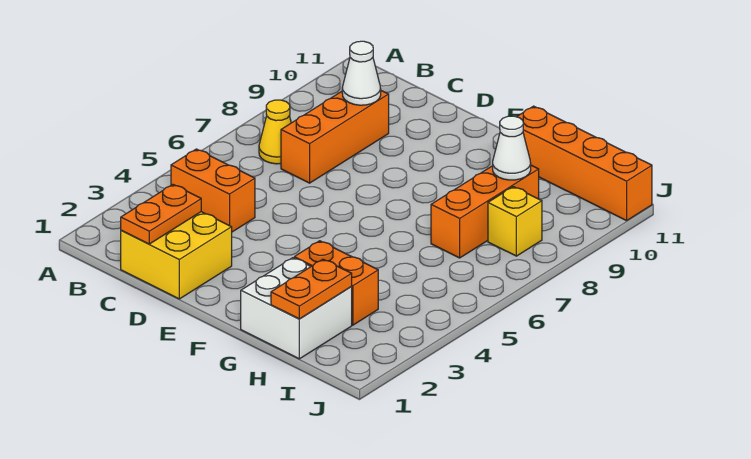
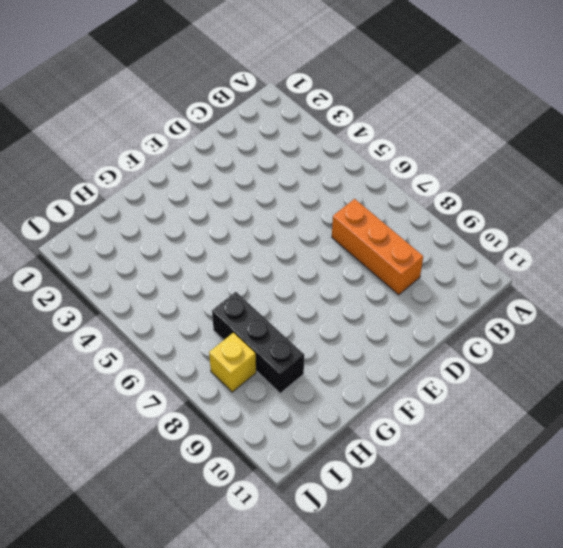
black brick H7:H9 level 1 -> orange brick H7:H9 level 1
none -> orange brick B4:C4 level 1
none -> yellow cone B7 level 1
none -> yellow brick C1:D2 level 1

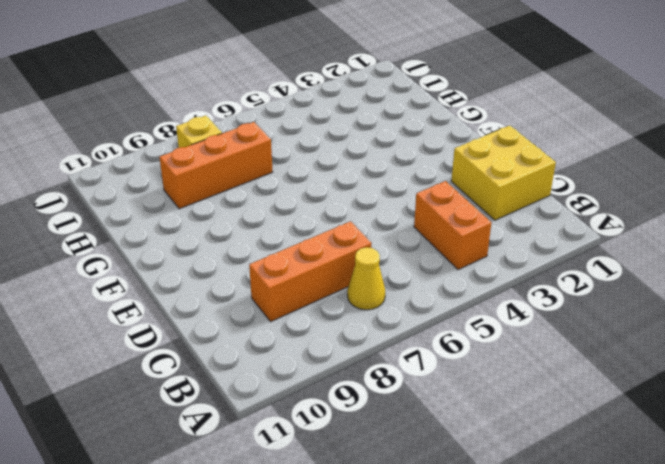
none -> white brick G1:H2 level 1
none -> orange brick G3:H3 level 1
none -> orange brick G11:J11 level 1

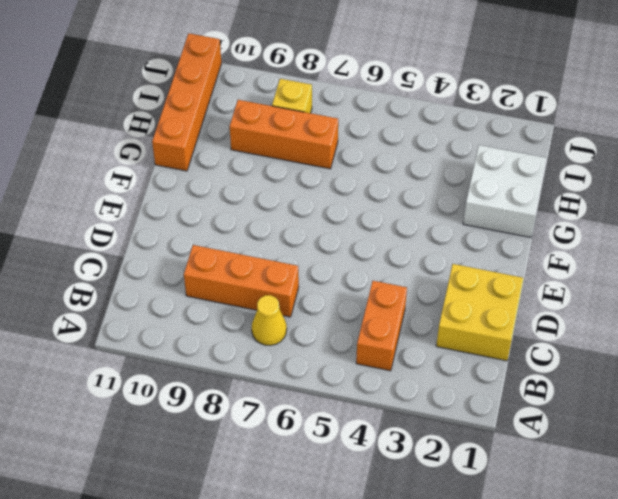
none -> orange brick G3:H3 level 1
none -> orange plate C1:C2 level 2
none -> white cone C9 level 2

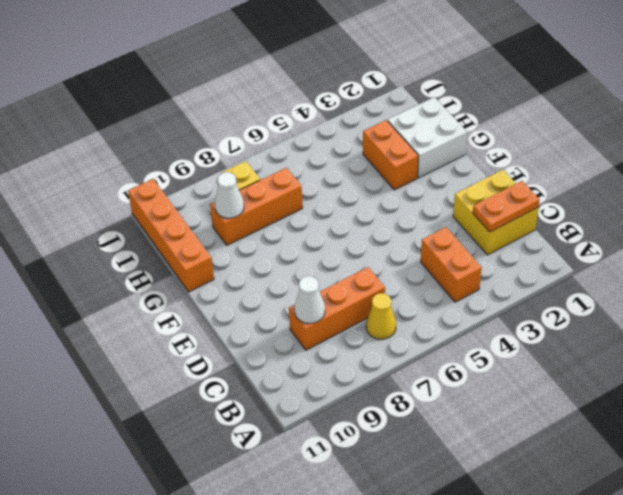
none -> orange plate H1:H2 level 2

